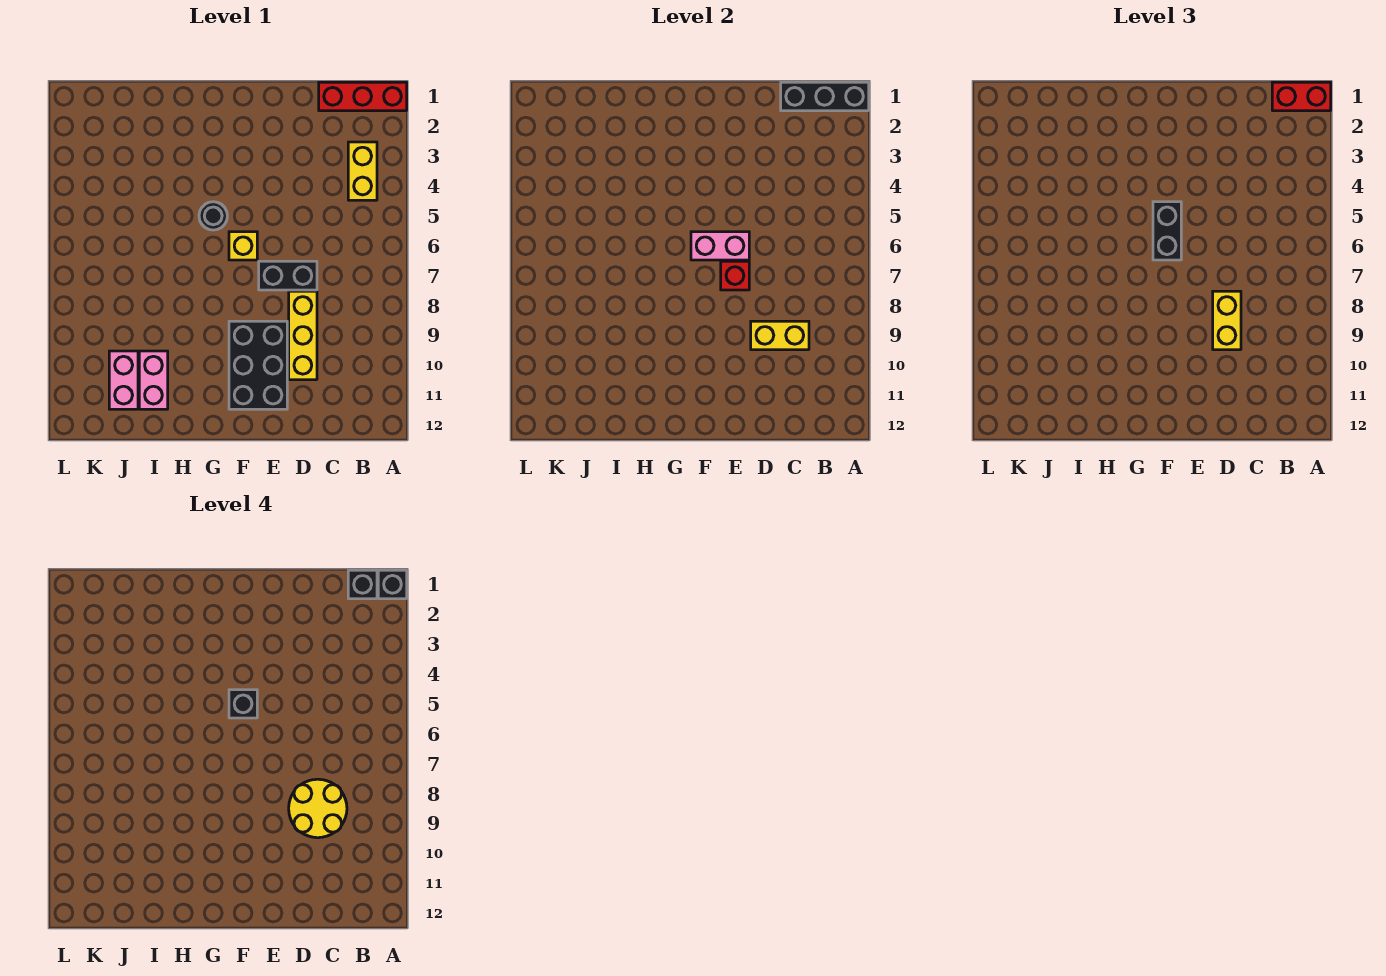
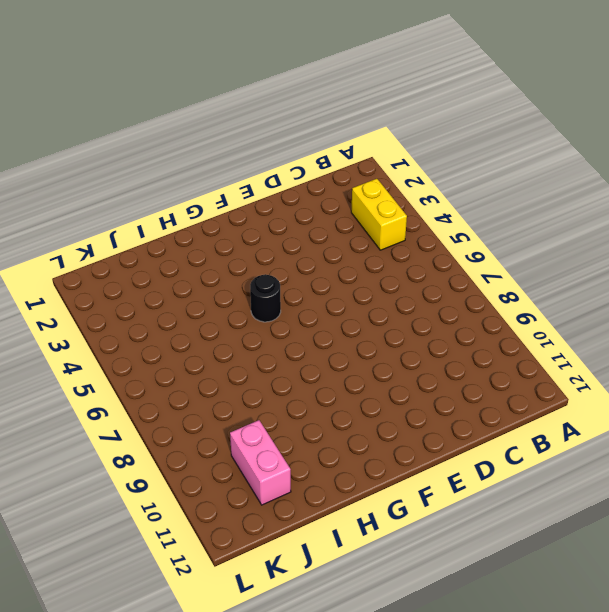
none -> red brick A1:C1 level 1
none -> black brick D7:E7 level 1
none -> yellow brick D8:D10 level 1

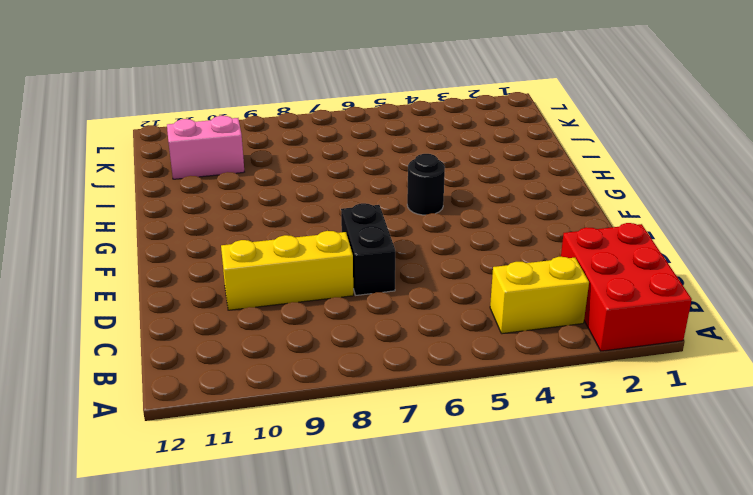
red brick A1:C2 level 1 -> red brick A1:C1 level 1
none -> black brick E9:F11 level 1
none -> yellow brick F6 level 1
none -> pink brick I10:I11 level 1

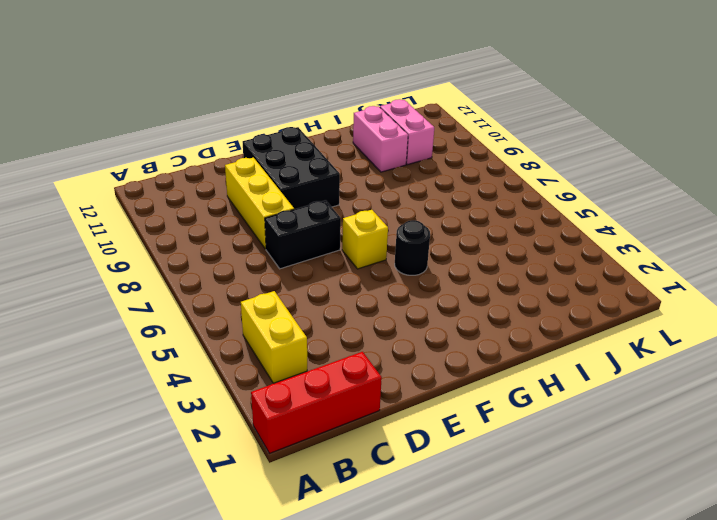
none -> black brick A1:C1 level 2
none -> yellow brick C9:D9 level 2
none -> pink brick E6:F6 level 2

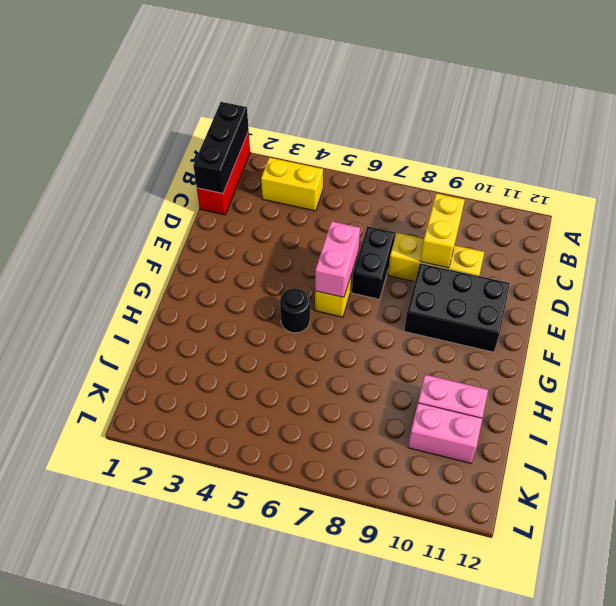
none -> red brick E7 level 2
none -> red brick A1:B1 level 3
none -> yellow brick D8:D9 level 3

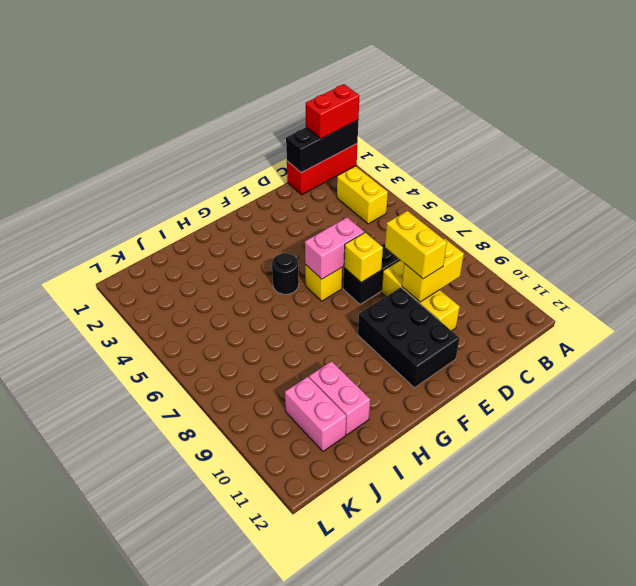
yellow brick E7 level 2 -> red brick E7 level 2
none -> black brick F5:F6 level 3
none -> black brick A1 level 4
none -> black brick B1 level 4

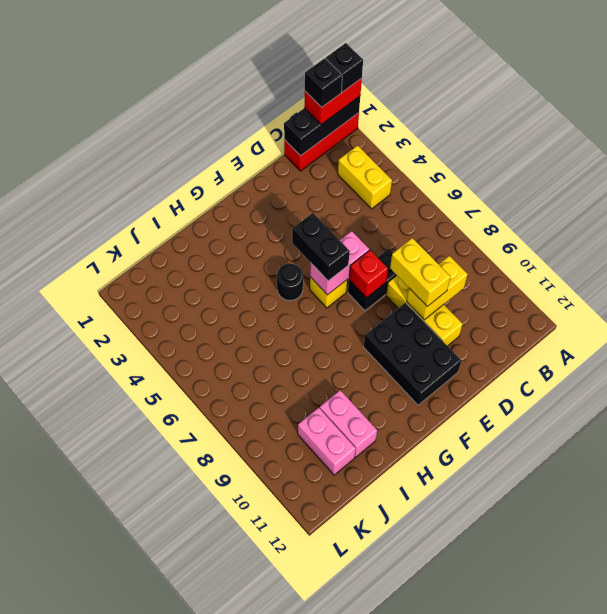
none -> yellow round brick C8:D9 level 4
none -> black brick F5 level 4

